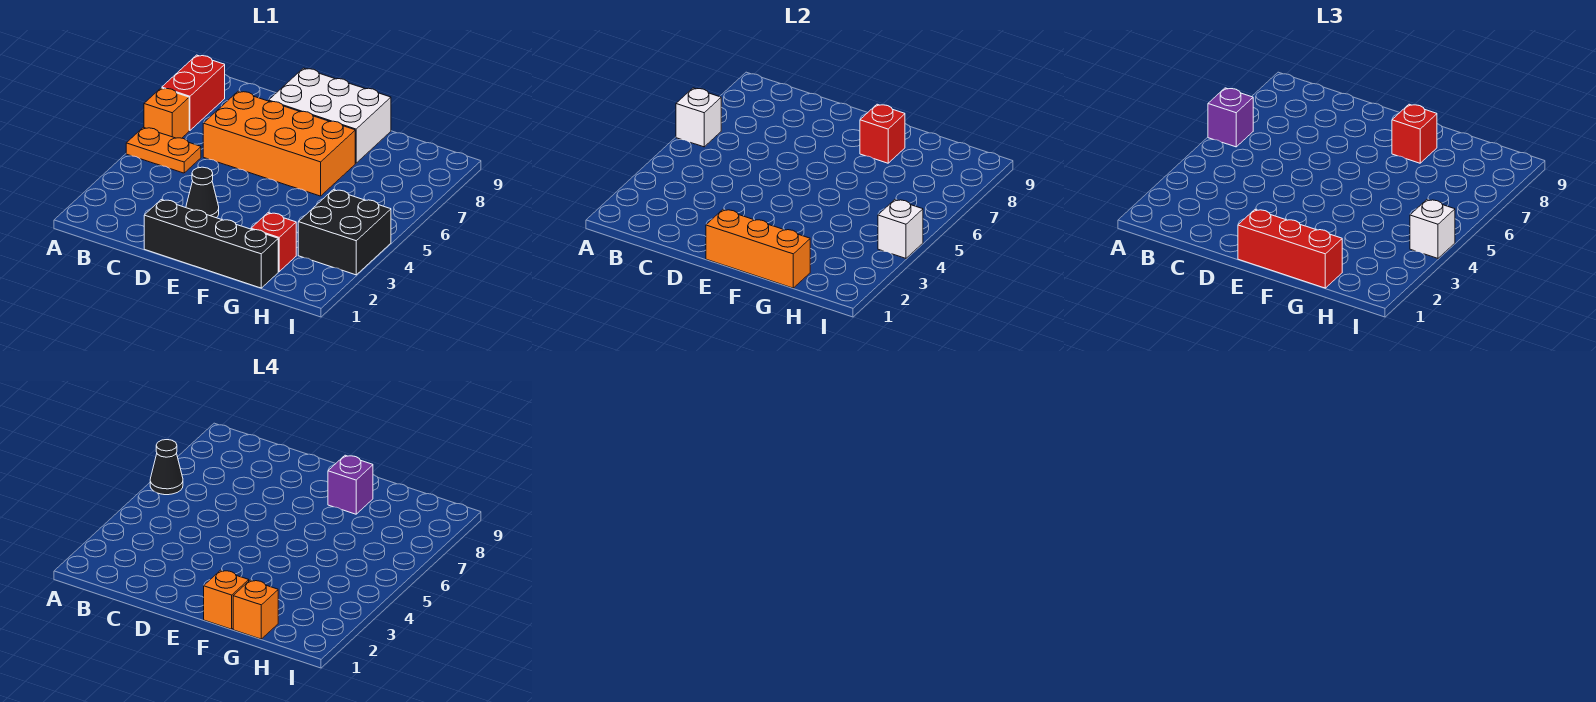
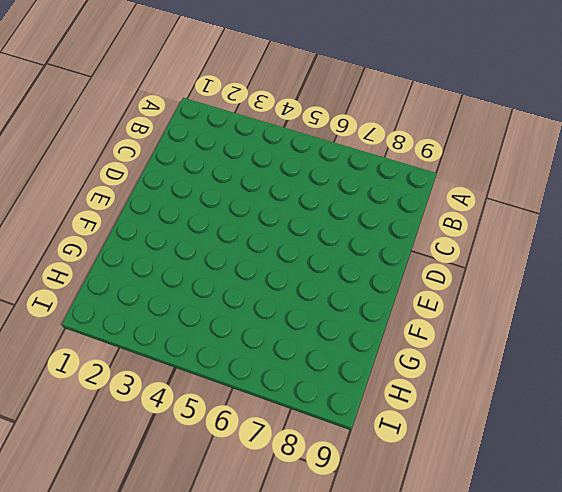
none -> orange plate A5:B5 level 1
none -> orange brick A6 level 1
none -> red brick A7:A8 level 1

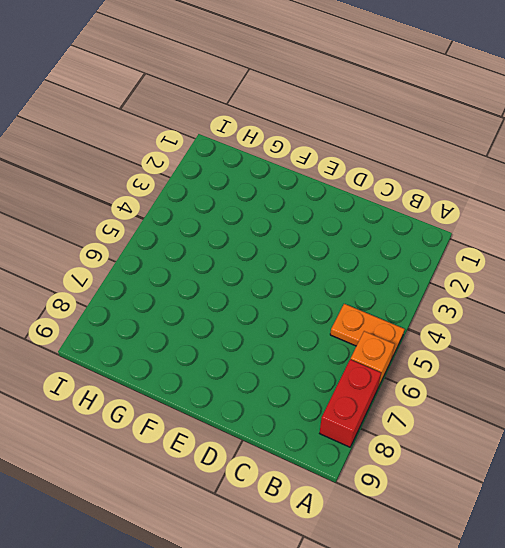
none -> orange brick C6:F7 level 1
none -> black brick D1:G1 level 1
none -> black cone D3 level 1

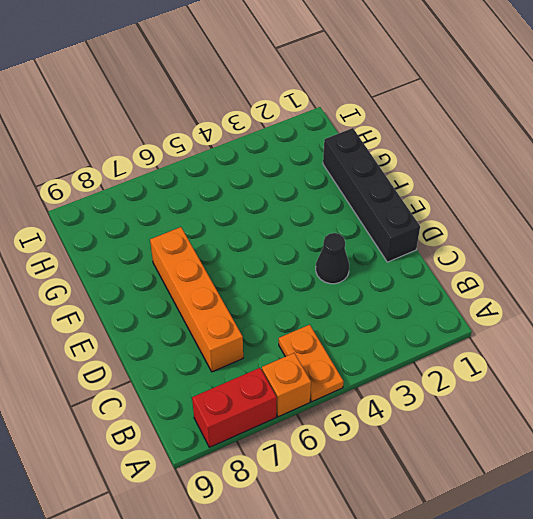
orange brick C7:F7 level 1 -> orange brick C6:F7 level 1
none -> white brick D8:F9 level 1
none -> red brick G2 level 1
none -> black brick H3:I4 level 1

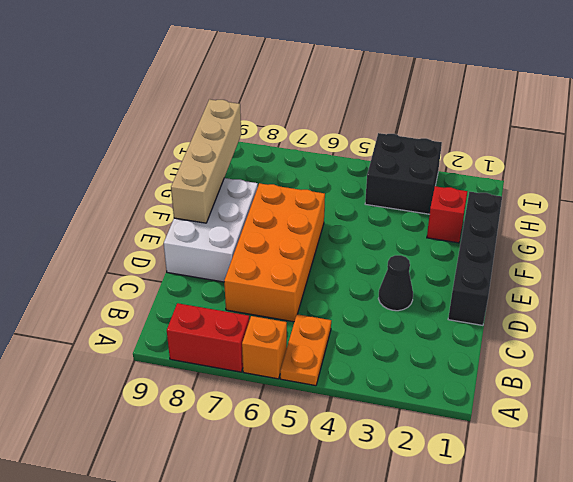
tan brick E9:H9 level 2 -> none
none -> white brick A6 level 2
none -> orange brick E1:G1 level 2
none -> red brick F8 level 2

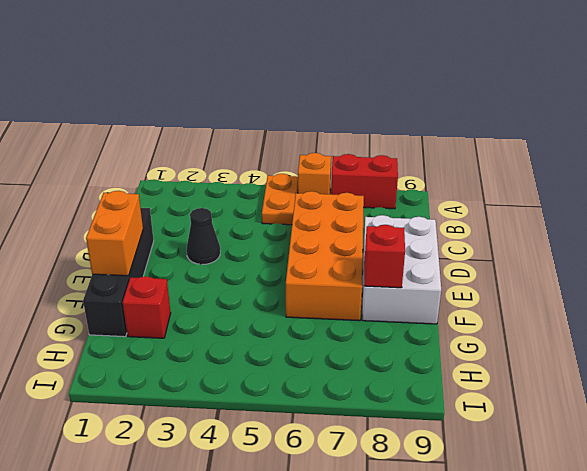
orange brick E1:F1 level 2 -> orange brick E1:G1 level 2
none -> black brick H3:I4 level 1
none -> white brick A6 level 2
none -> white brick I4 level 2

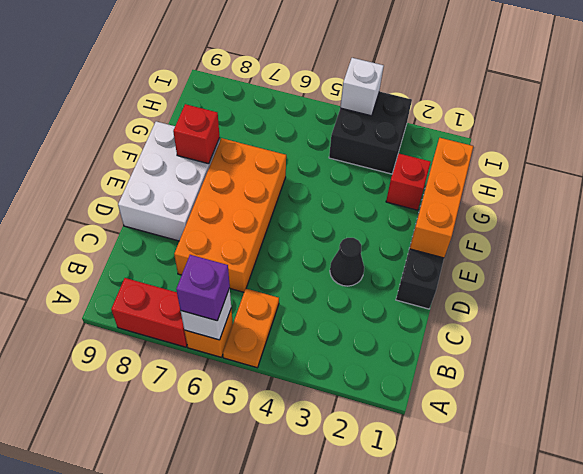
none -> red brick E1:G1 level 3
none -> red brick F8 level 3
none -> white brick I4 level 3

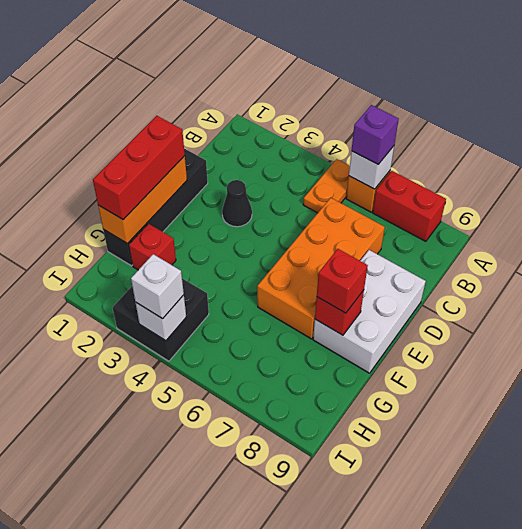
none -> black cone A6 level 4
none -> orange brick F1 level 4
none -> purple brick F8 level 4

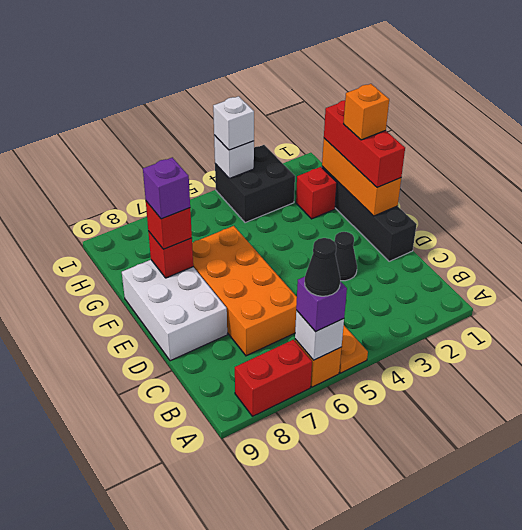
none -> orange brick G1 level 4

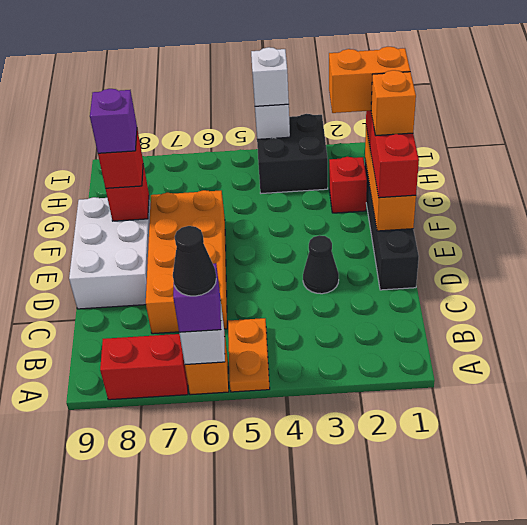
orange brick G1:G2 level 4 -> orange brick G1 level 4

